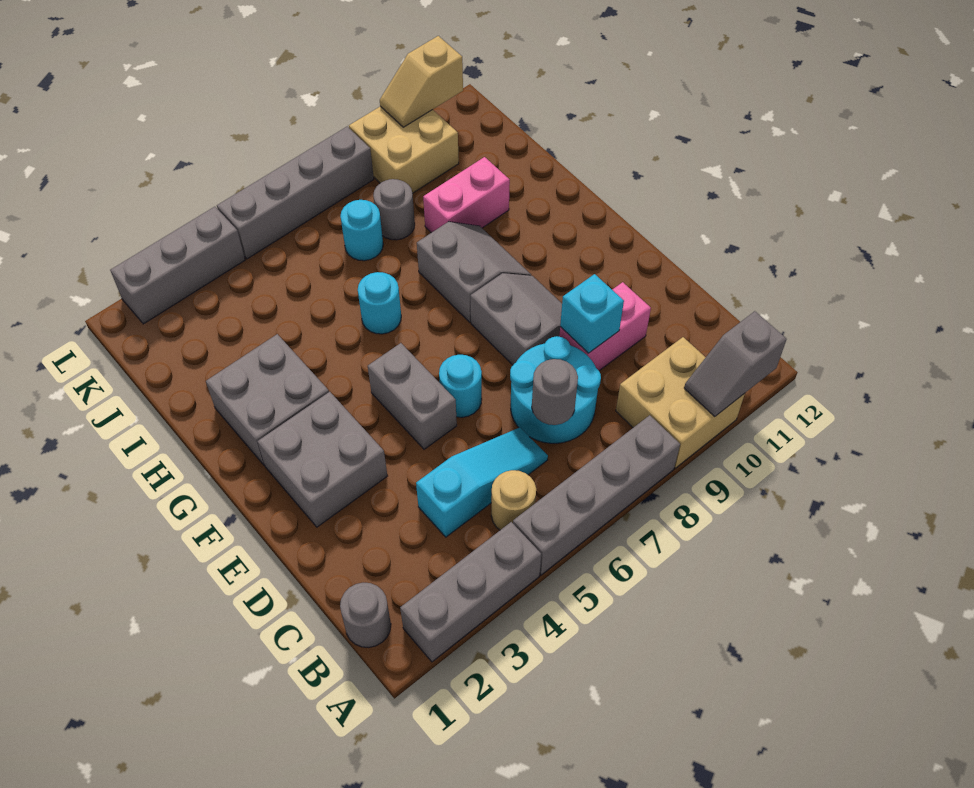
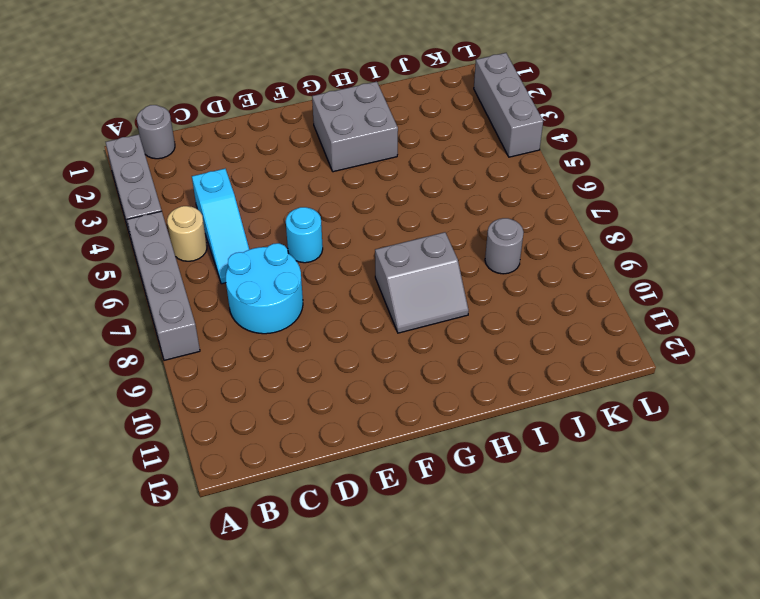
none -> tan brick A9:B10 level 1
none -> pink brick D9:D10 level 1
none -> grey brick E2:F3 level 1

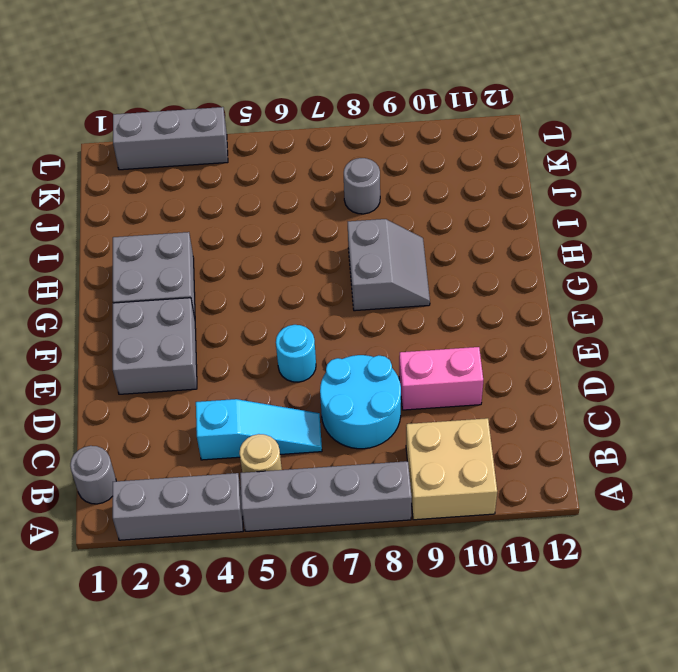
none -> grey brick E5:F5 level 1
none -> grey slope E8:F9 level 1 top 8
none -> cyan round brick H6 level 1

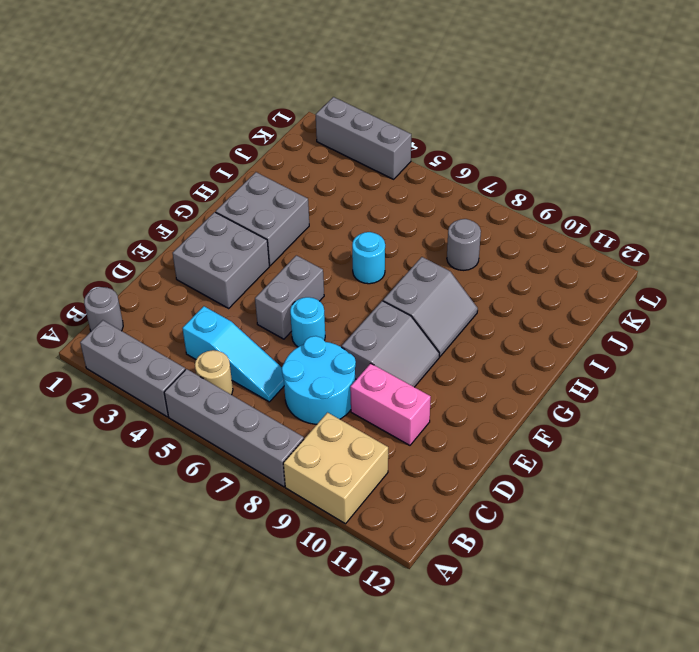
none -> pink brick I9:I10 level 1
none -> cyan round brick J7 level 1
none -> tan brick K9:L10 level 1

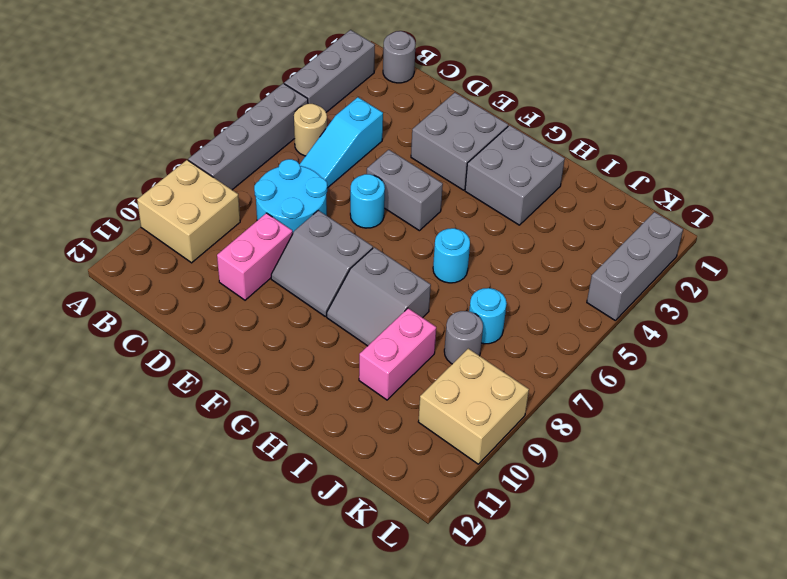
none -> grey brick L5:L8 level 1
none -> grey slope A10:A11 level 2 top 11
none -> grey round brick C7 level 2

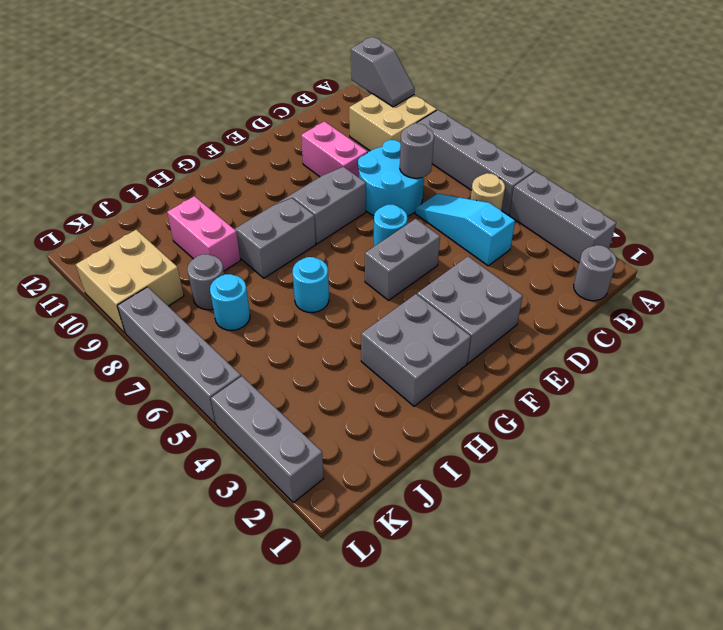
none -> cyan brick D9 level 2
none -> tan slope L10:L11 level 2 top 11

